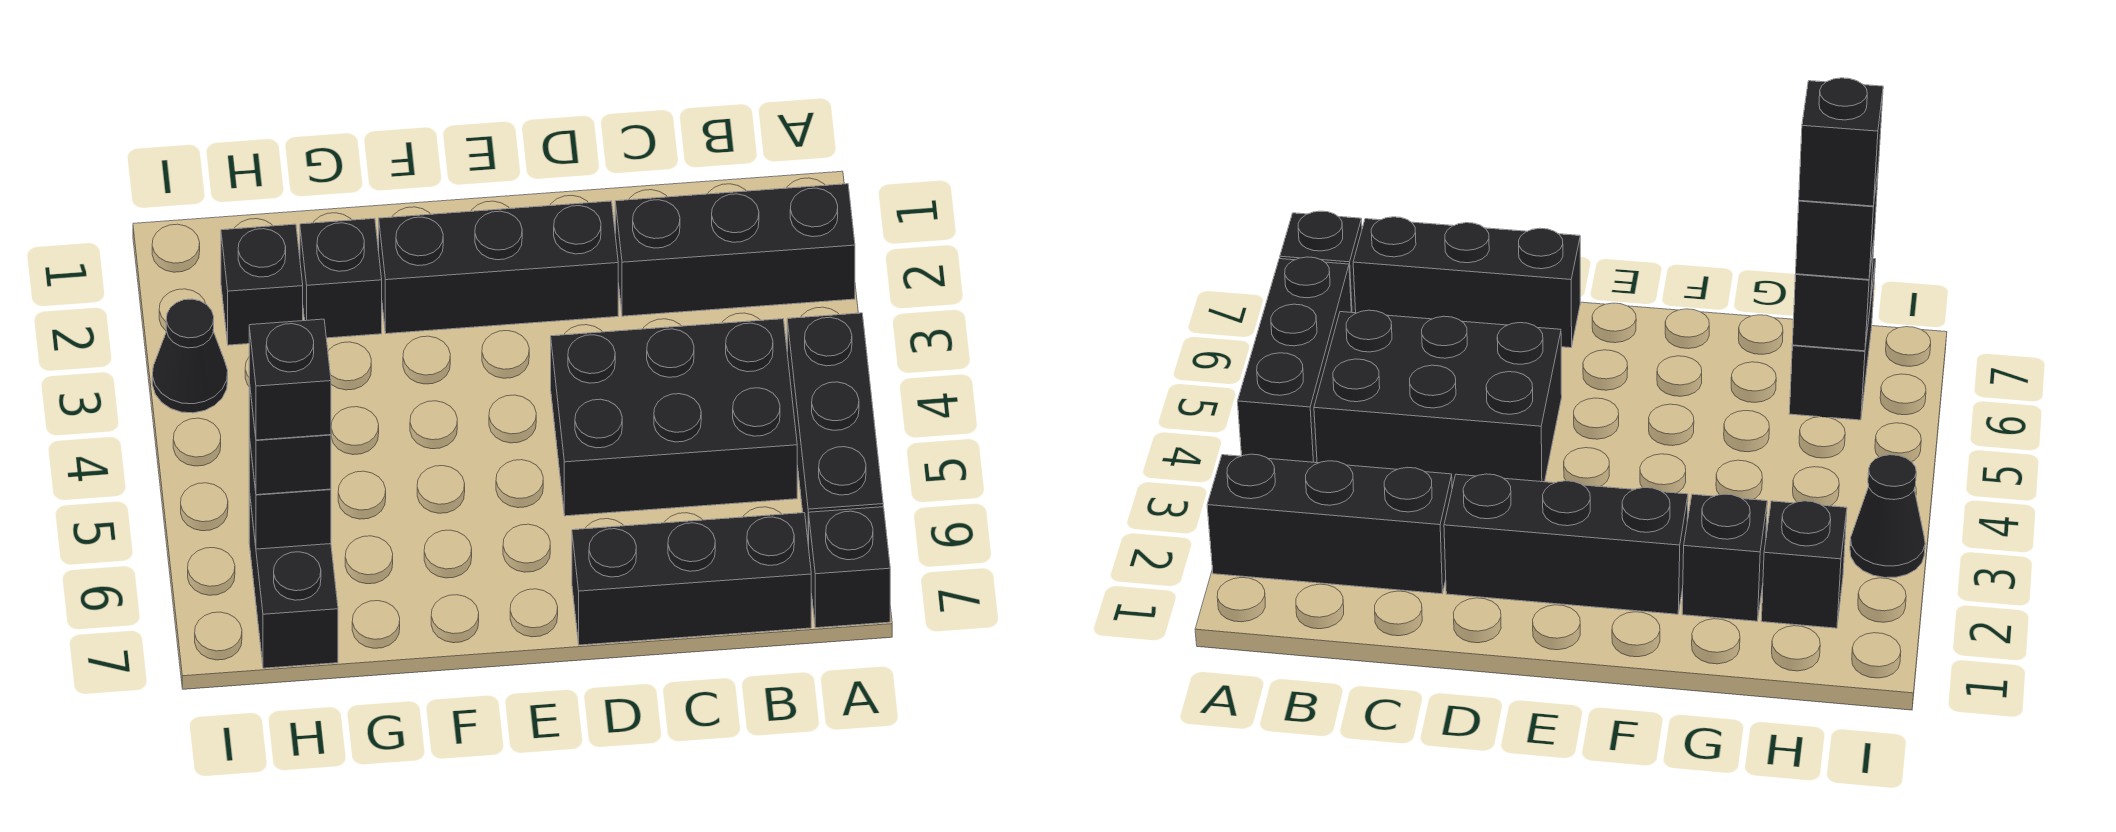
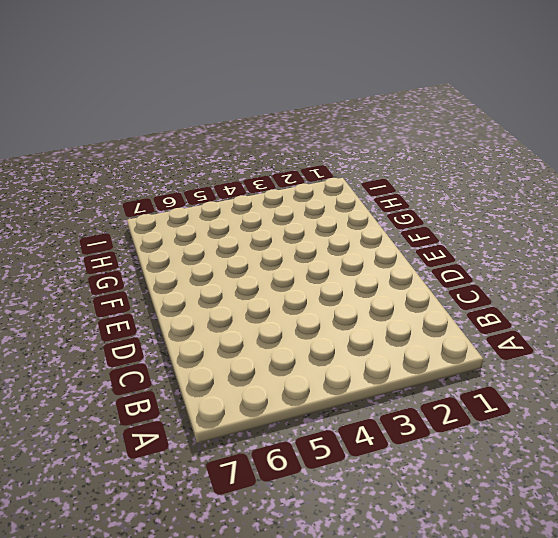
none -> black brick A2:C2 level 1
none -> black brick A4:A6 level 1
none -> black brick A7 level 1

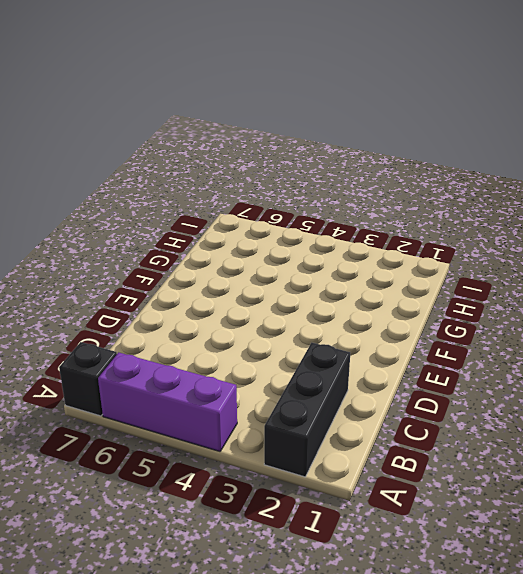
purple brick A4:A6 level 1 -> black brick A4:A6 level 1
none -> black brick B4:D5 level 1
none -> black brick B7:D7 level 1
none -> black brick D2:F2 level 1

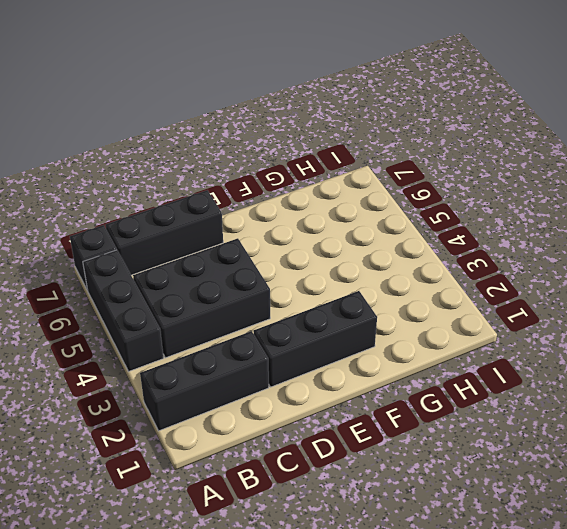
none -> black brick G2 level 1
none -> black brick H2 level 1
none -> black brick H6:H7 level 1

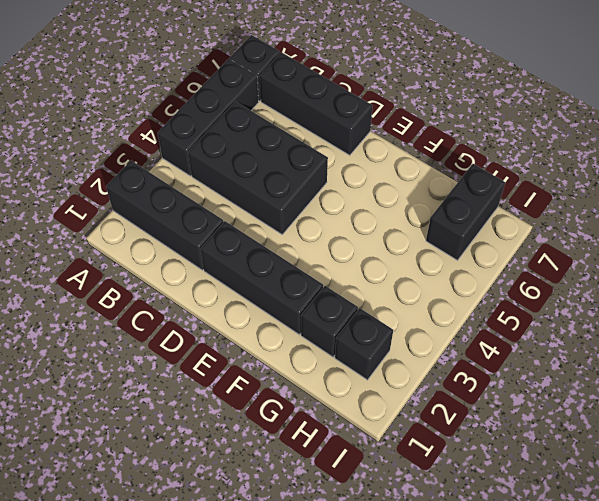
none -> black cone I3 level 1
none -> black brick H6 level 2
none -> black brick H6 level 3

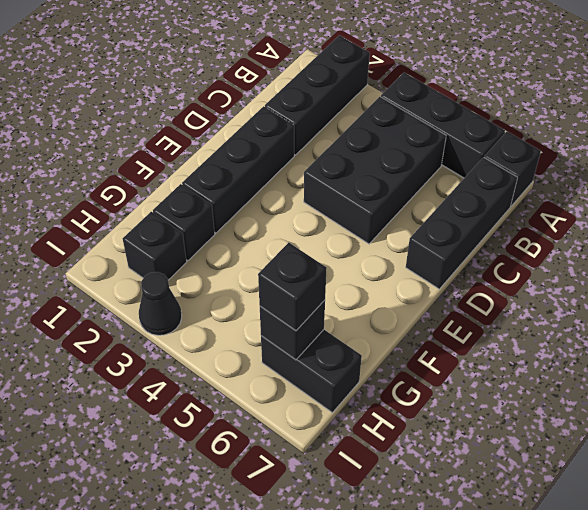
none -> black brick H6 level 4

